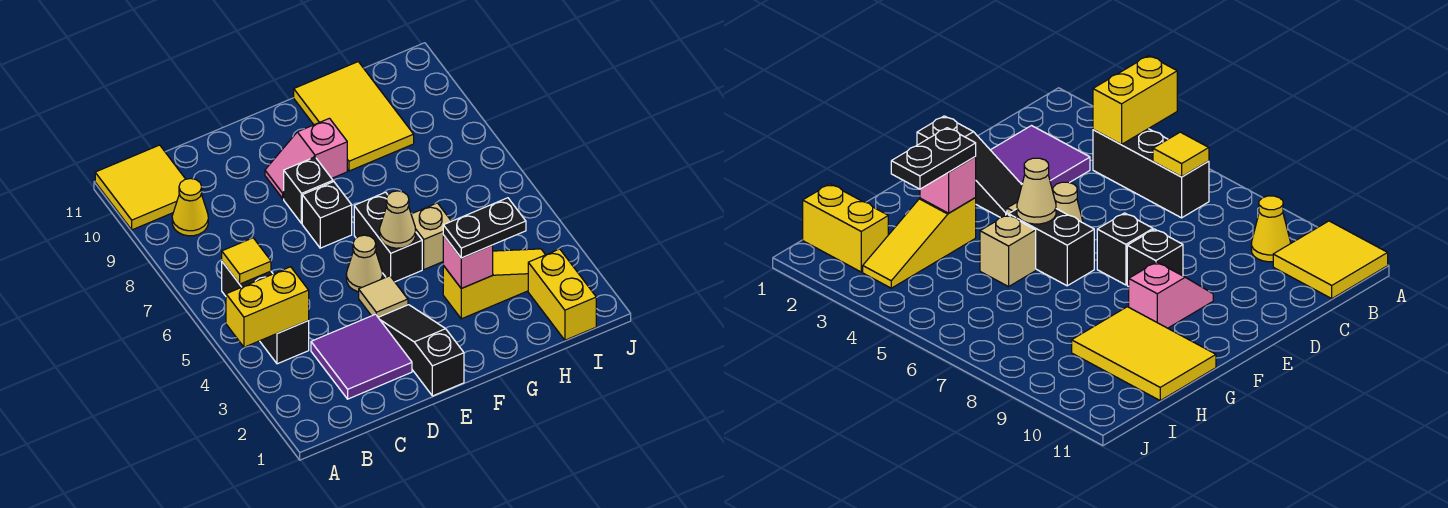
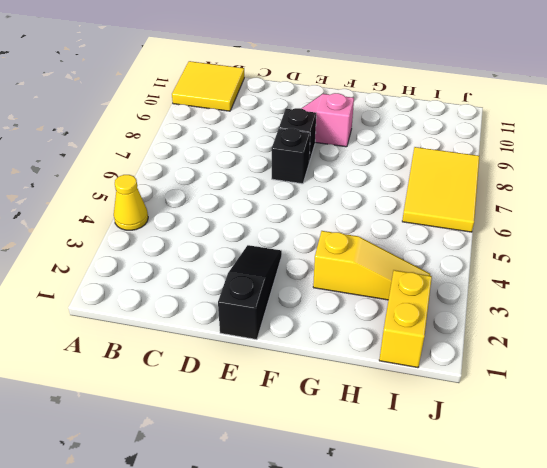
yellow cone A4 level 1 -> yellow cone B9 level 1
yellow tile I6:J8 level 1 -> yellow tile G9:H11 level 1
none -> black brick B4:B6 level 1
none -> purple tile C2:D3 level 1
none -> tan tile E4 level 1

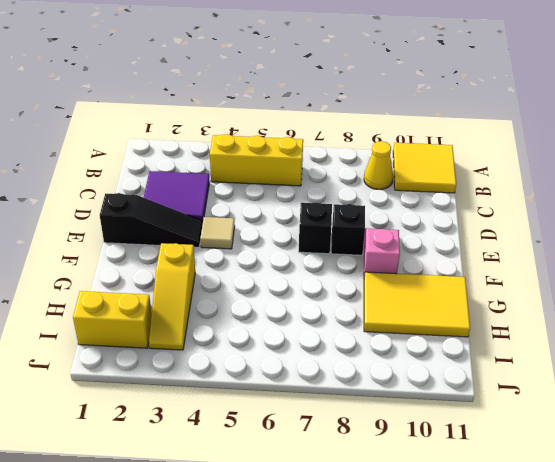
yellow brick B4:B6 level 1 -> black brick B4:B6 level 1
none -> tan cone E5 level 1
none -> black brick F5:F6 level 1
none -> tan brick G5 level 1

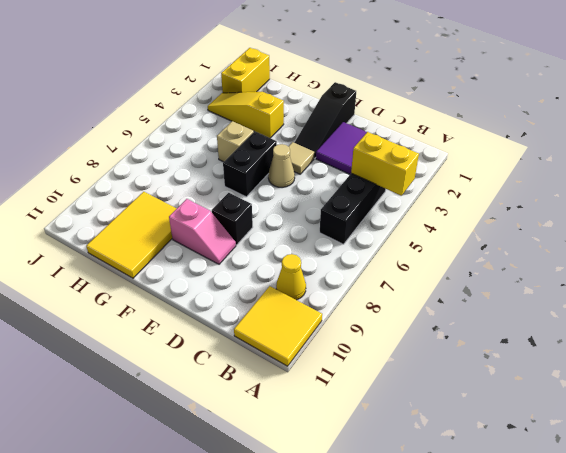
none -> black brick E7 level 1
none -> yellow tile B6 level 2
none -> tan cone F5 level 2

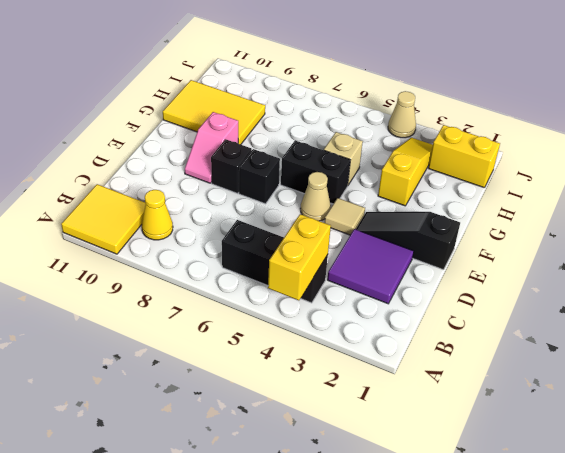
tan cone J4 level 1 -> tan cone F5 level 2
none -> yellow tile B6 level 2
none -> pink brick G3 level 2
none -> black plate G3:H3 level 3

